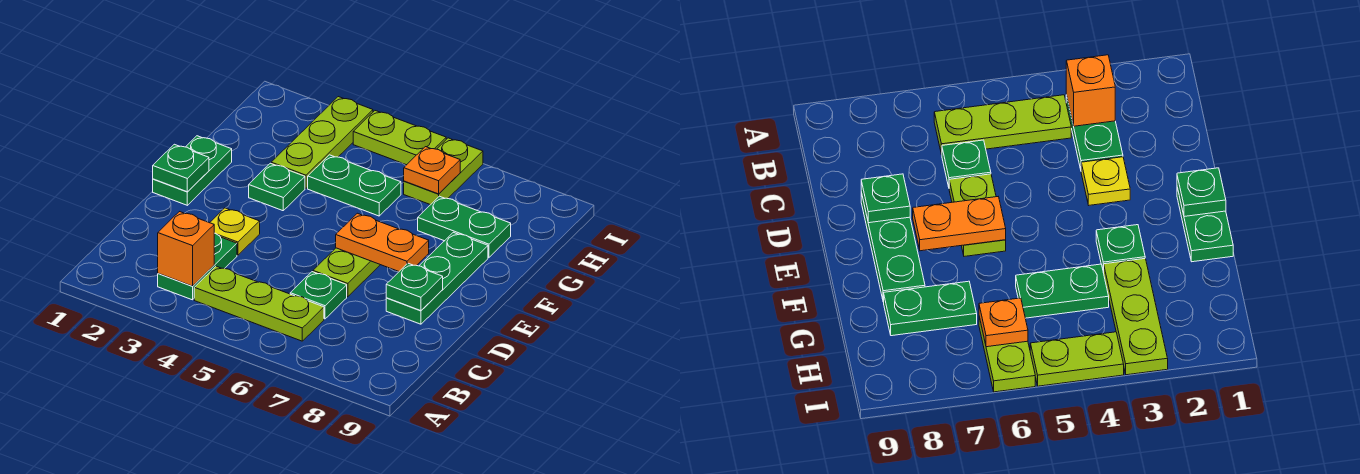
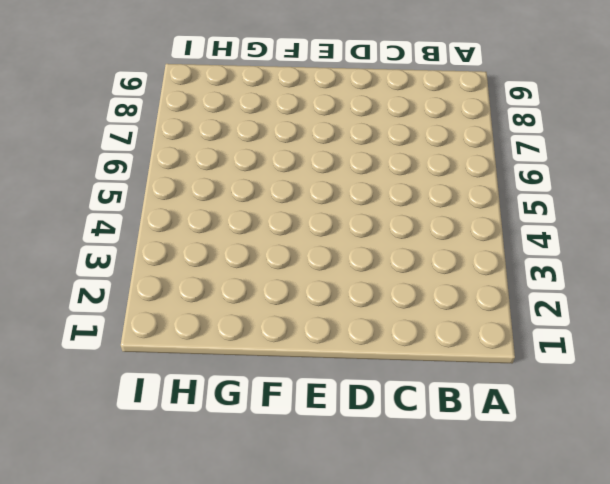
none -> green plate B3:C3 level 1
none -> lime plate B4:B6 level 1
none -> green plate C6 level 1

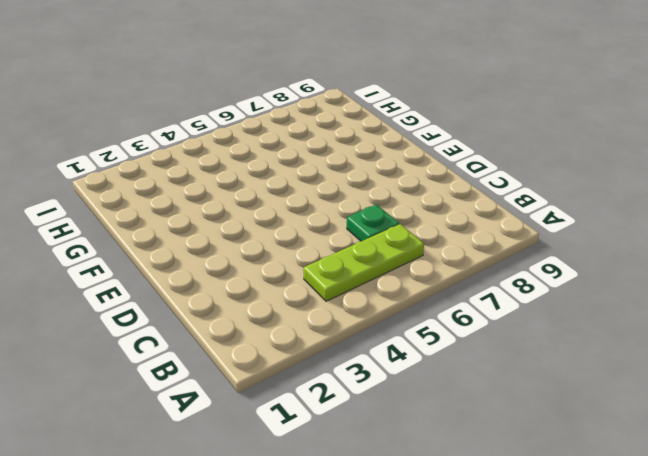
none -> green plate B3:C3 level 1
none -> yellow plate D3 level 1
none -> lime plate D6:E6 level 1

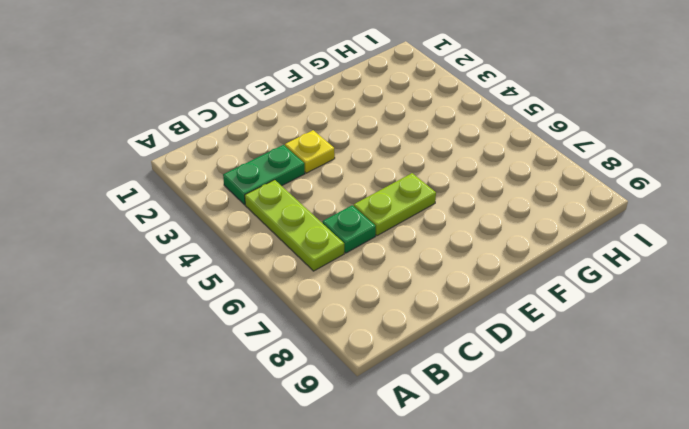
none -> green plate D8:F8 level 1
none -> green plate E1:F1 level 1
none -> green plate F3 level 1

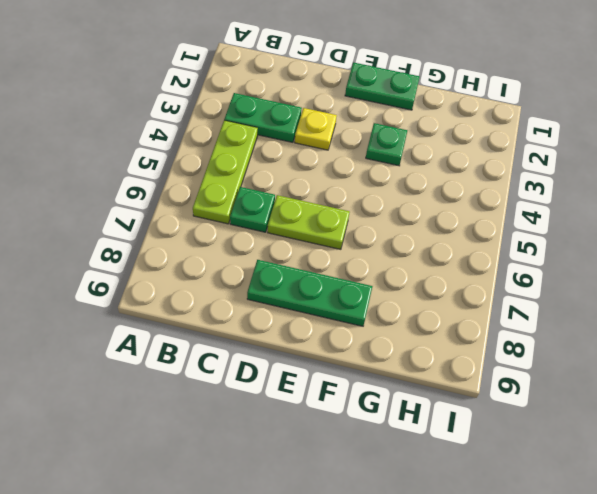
none -> lime plate G3:I3 level 1
none -> green plate G4:G5 level 1
none -> green plate G7:G8 level 1

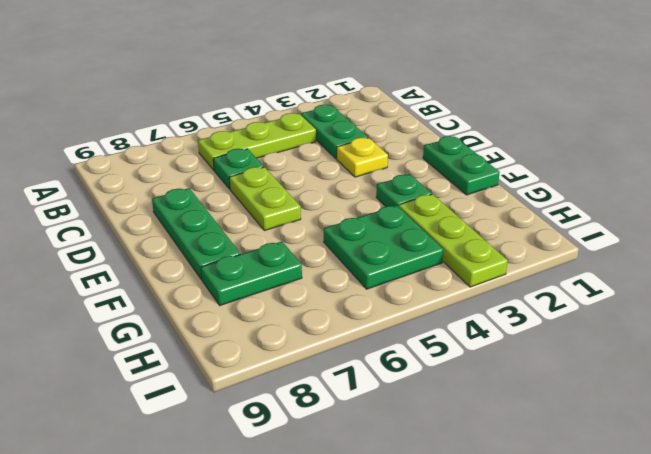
green plate G4:H5 level 1 -> green plate G4:G5 level 1
none -> lime plate H6:I6 level 1
none -> lime plate I4:I5 level 1
none -> orange brick B3 level 2

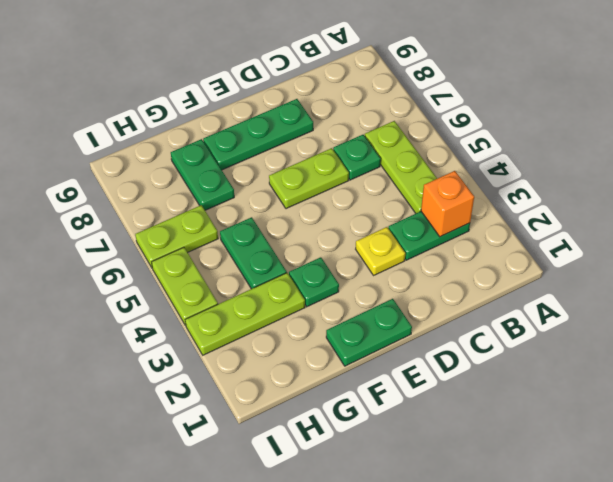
none -> green plate D8 level 2
none -> green plate E1 level 2
none -> orange plate E6:E7 level 2

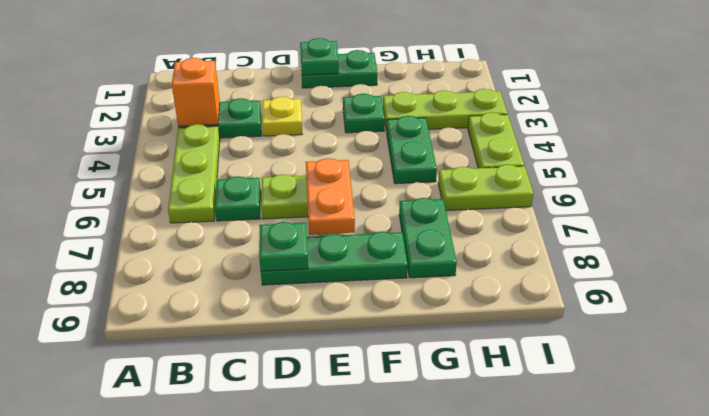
none -> orange plate H6 level 2

